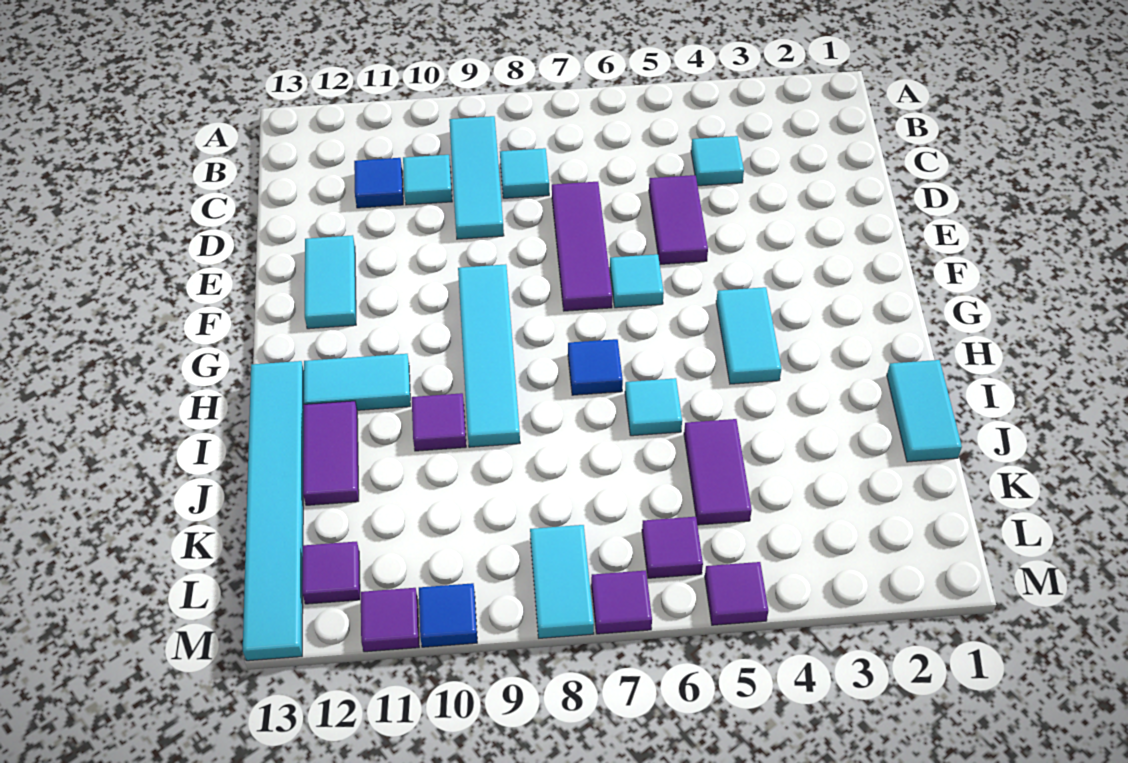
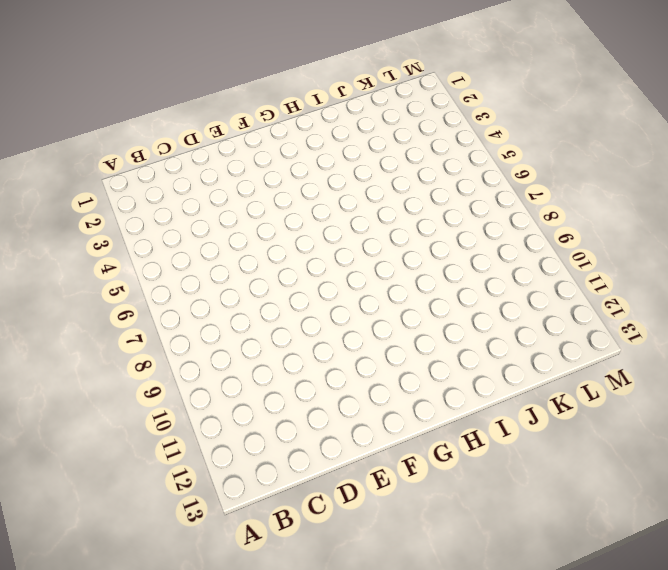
none -> cyan tile B9:D9 level 1
none -> cyan tile C4 level 1
none -> cyan tile C8 level 1

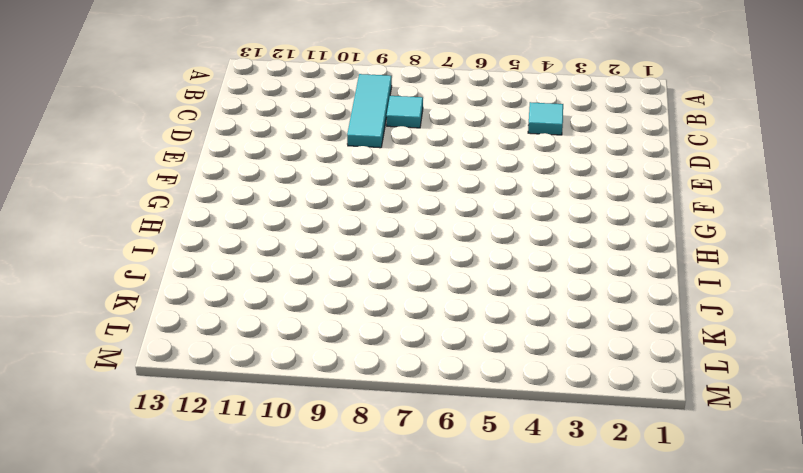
none -> cyan tile C10 level 1
none -> blue tile C11 level 1
none -> purple tile D5:E5 level 1

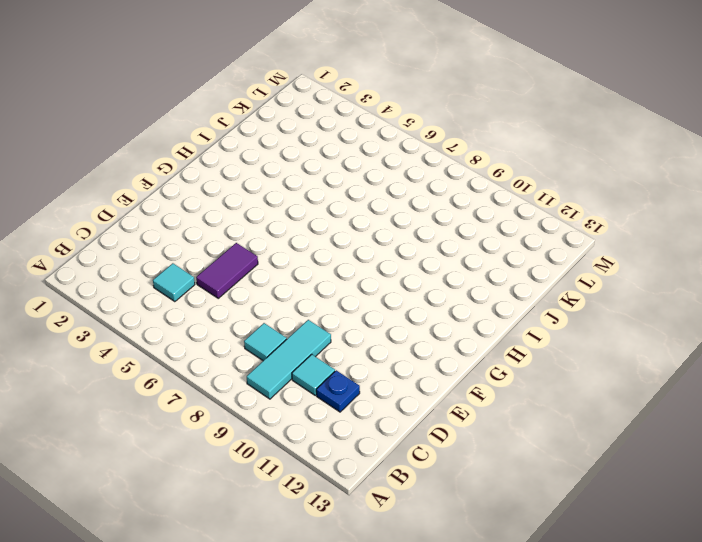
blue plate C11 level 1 -> blue tile C11 level 1
none -> purple tile D7:F7 level 1
none -> cyan tile E12:F12 level 1
none -> cyan tile F6 level 1

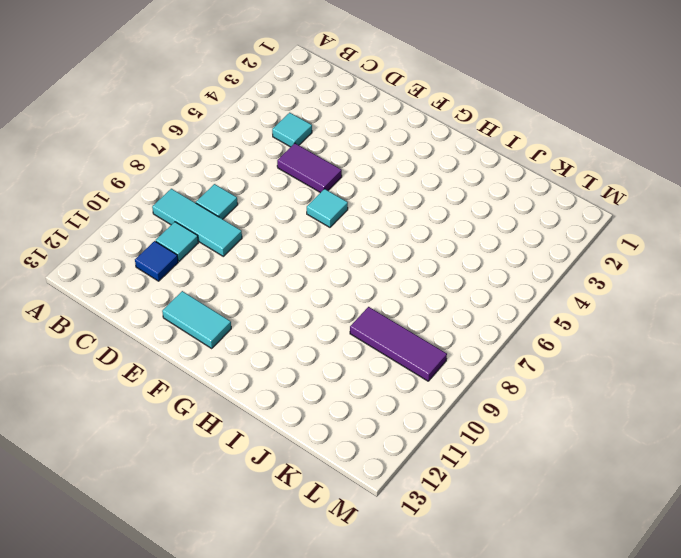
purple tile J9:L9 level 1 -> purple tile D7:F7 level 1
none -> cyan tile F9:I9 level 1
none -> cyan tile G4:H4 level 1
none -> blue tile H7 level 1

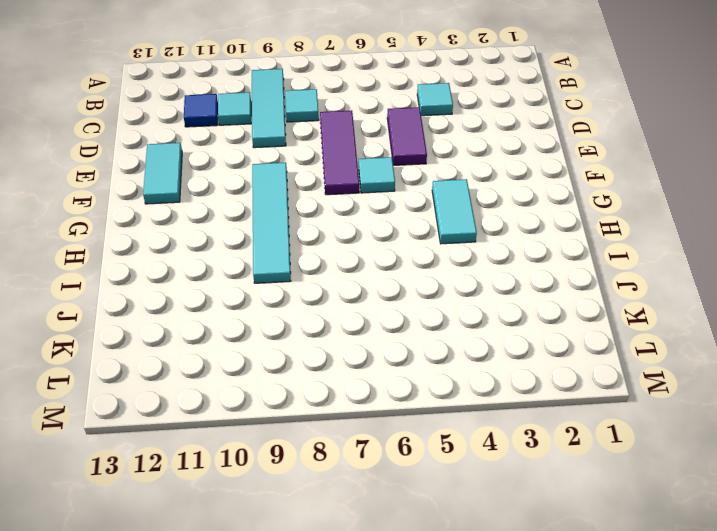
none -> blue tile H7 level 1
none -> cyan tile H11:H12 level 1
none -> cyan tile H13:M13 level 1

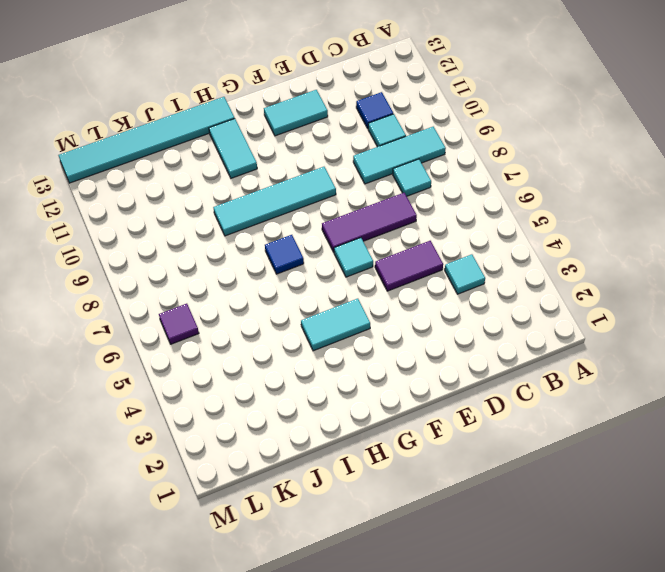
none -> cyan tile I1:J1 level 1
none -> cyan tile I6 level 1
none -> purple tile I10 level 1

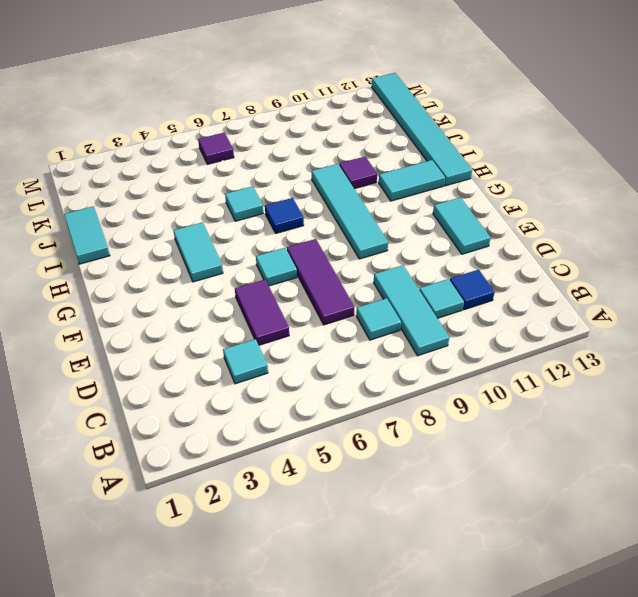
none -> purple tile I12:J12 level 1
none -> purple tile J5:K5 level 1
none -> cyan tile L8:M8 level 1

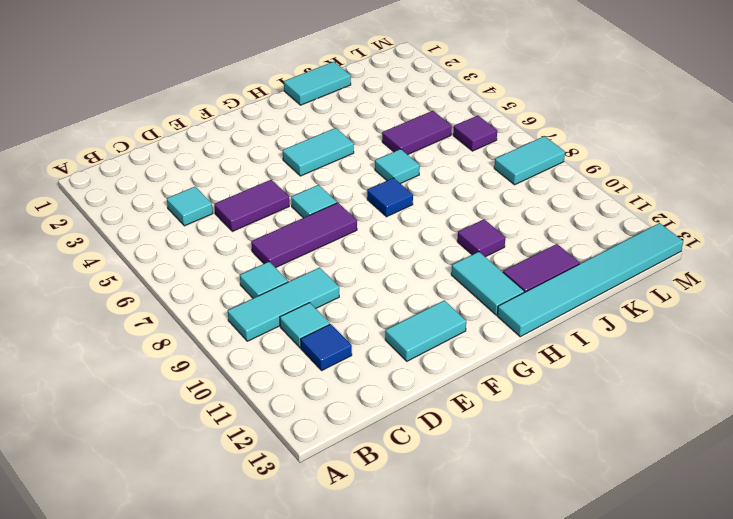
none -> cyan tile F9:I9 level 1
none -> purple tile L12 level 1
none -> purple tile M5 level 1

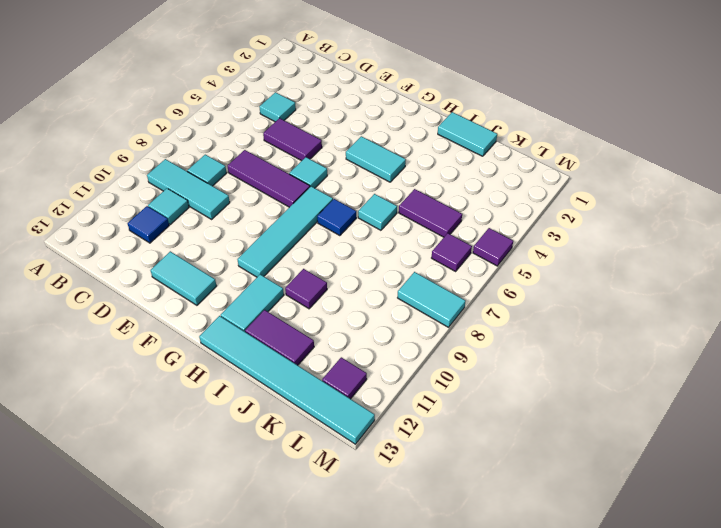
cyan tile G7:G10 level 1 -> cyan tile F9:I9 level 1
none -> purple tile M7 level 1
none -> blue tile M10 level 1
none -> purple tile M11 level 1

